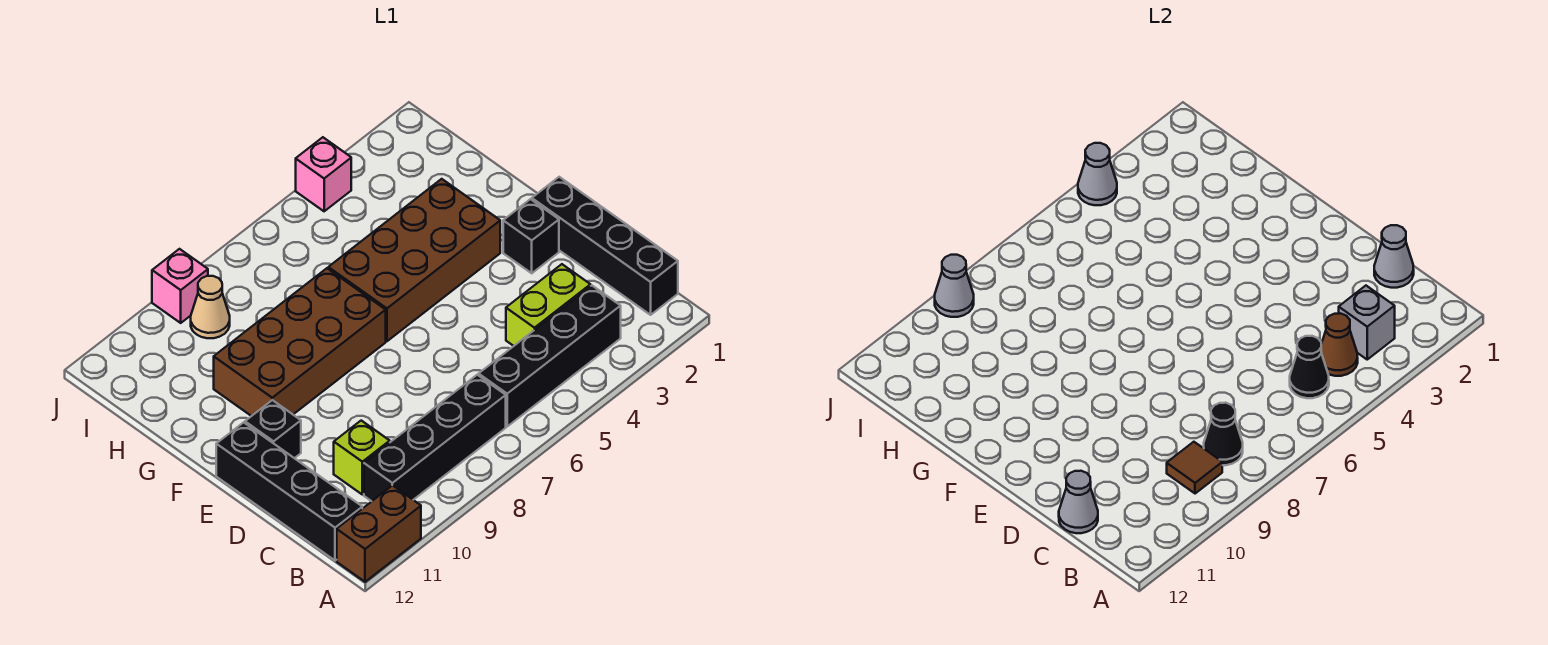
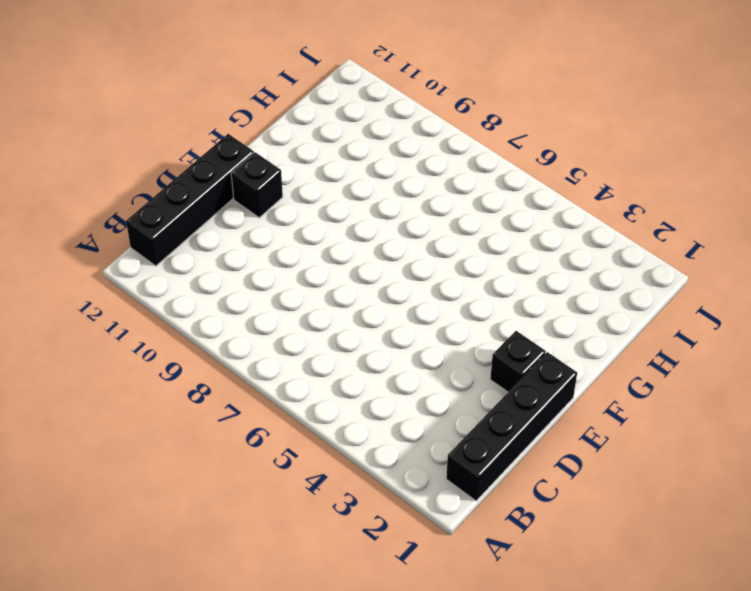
none -> brown brick A11:A12 level 1
none -> black brick B3:B6 level 1
none -> black brick B7:B10 level 1

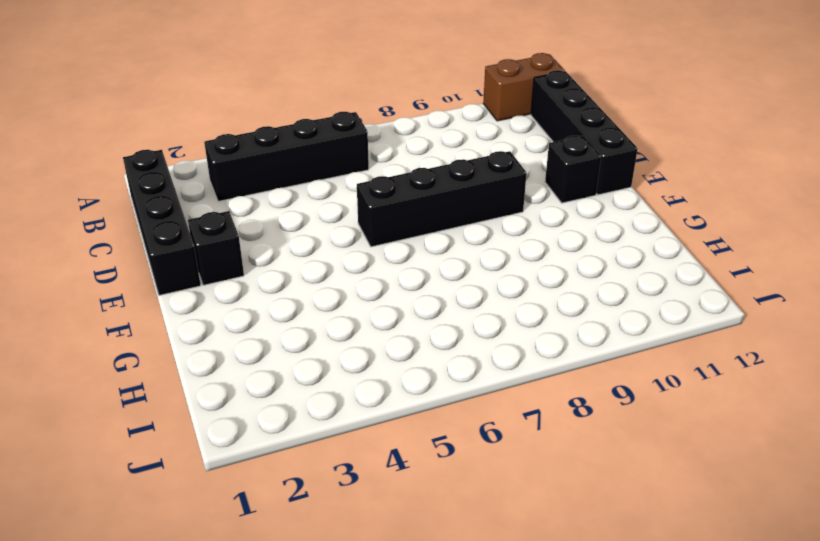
black brick E6:E9 level 1 -> black brick B7:B10 level 1
none -> lime brick C3:C4 level 1
none -> lime brick C10 level 1
none -> brown brick F3:G6 level 1

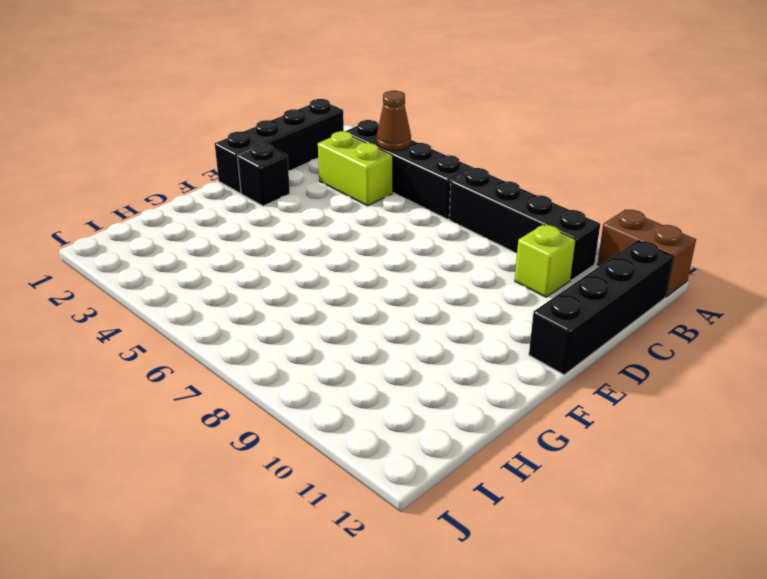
none -> black brick E11 level 1
none -> brown brick F3:G6 level 1
none -> brown brick F7:G10 level 1

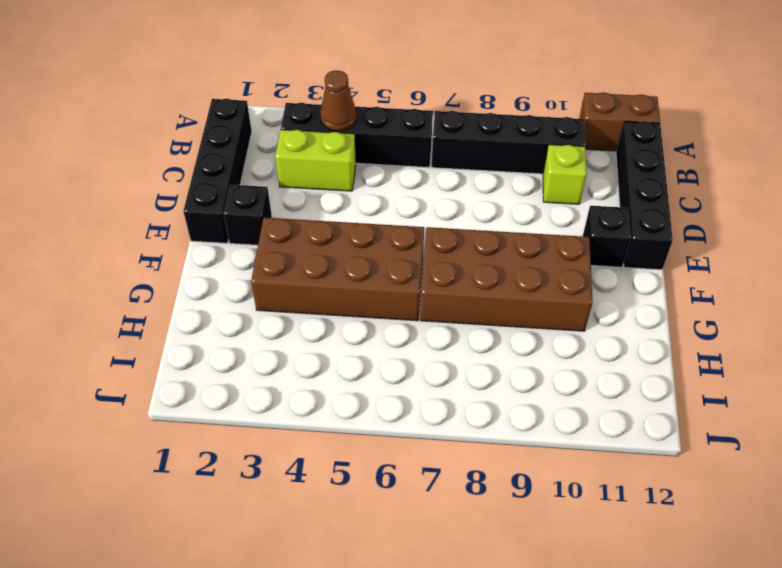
none -> tan cone I9 level 1
none -> pink brick J4 level 1
none -> pink brick J9 level 1

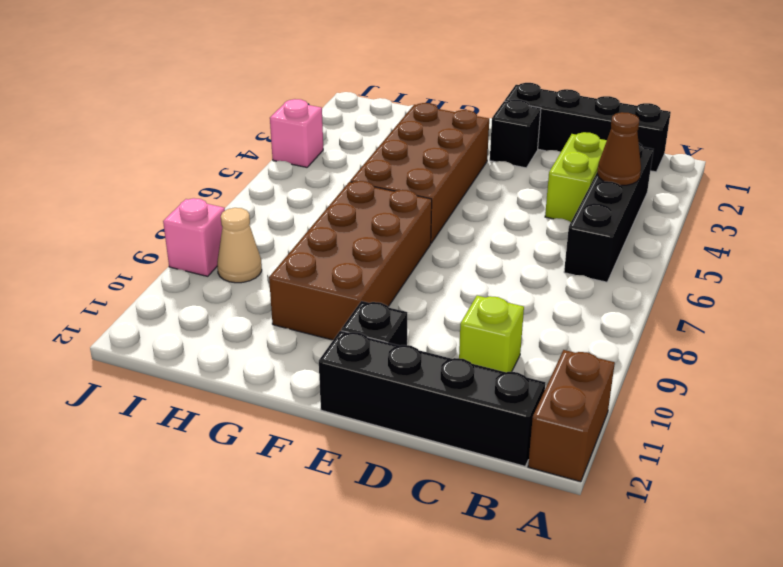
none -> black brick B7:B10 level 1
none -> grey brick B3 level 2
none -> black cone B5 level 2

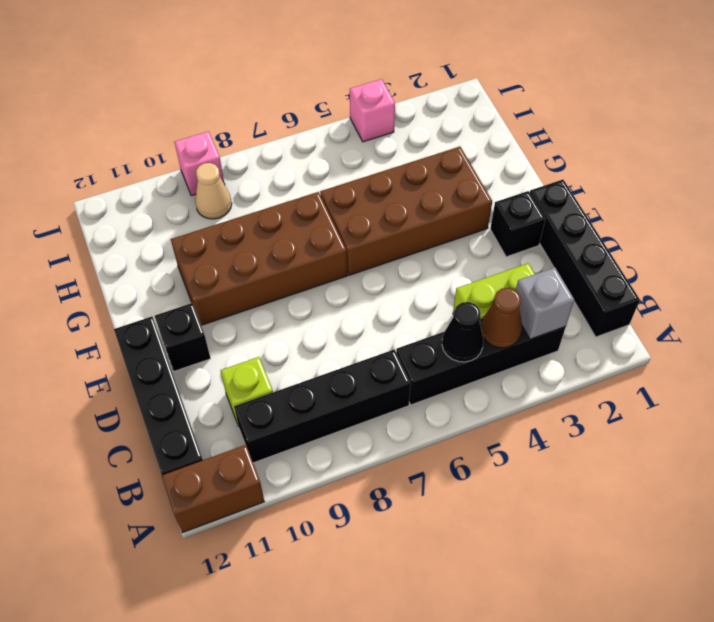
none -> black cone B8 level 2
none -> brown tile B9 level 2
none -> grey cone C1 level 2

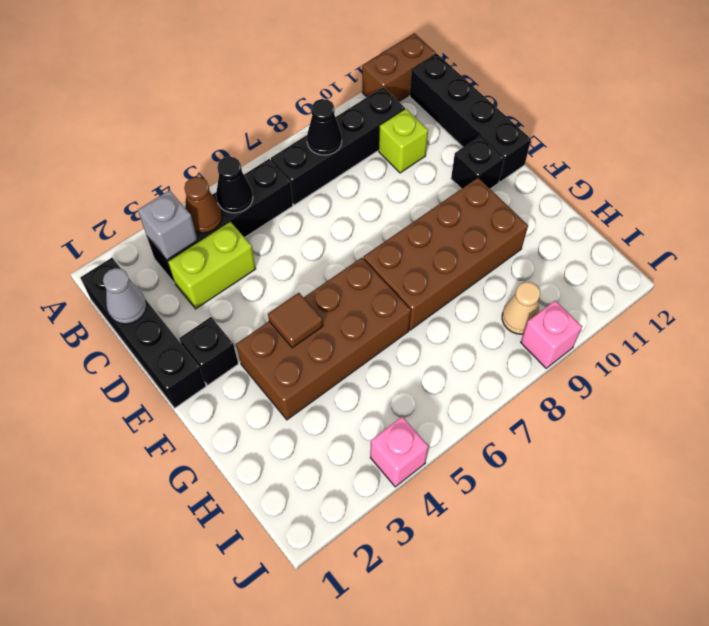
brown tile F4 level 2 -> brown tile B9 level 2
none -> grey cone C12 level 2
none -> grey cone J4 level 2
none -> grey cone J9 level 2

